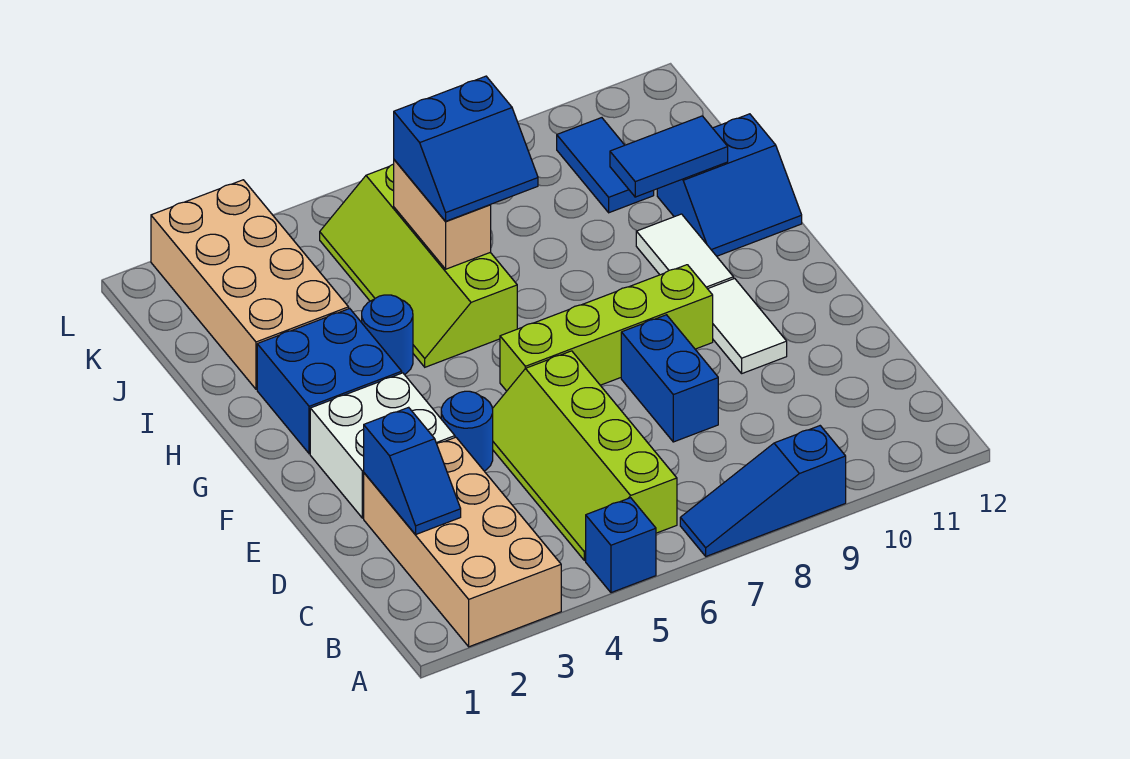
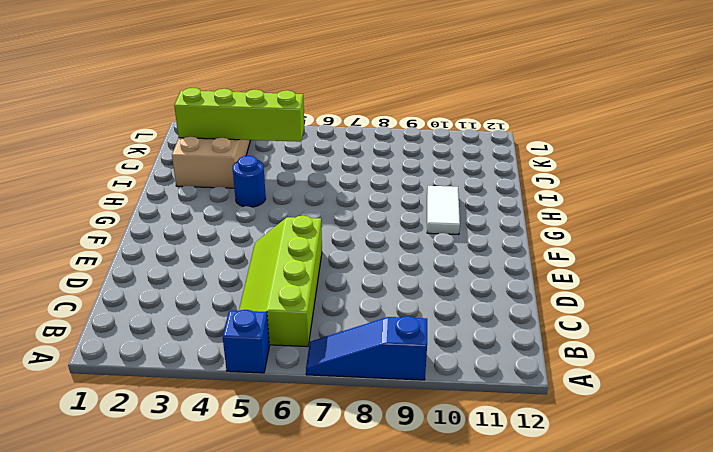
lime brick J2:J5 level 2 -> lime brick F6:F9 level 1
none -> tan brick A2:D3 level 1
none -> blue brick D8:E8 level 1
none -> white brick E2:F3 level 1

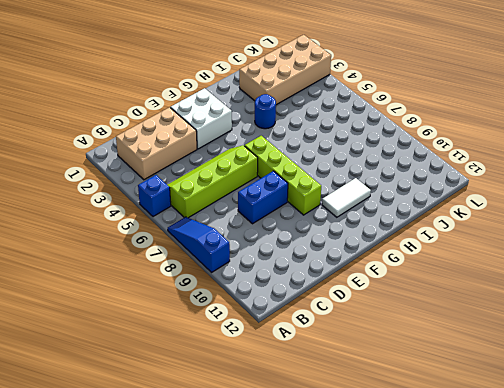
tan brick B2:D3 level 1 -> tan brick A2:D3 level 1
none -> blue round brick E4 level 1
none -> white tile E10:F10 level 1
none -> blue brick G2:H3 level 1

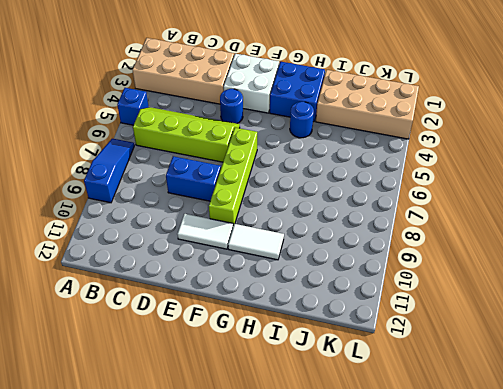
none -> lime slope H5:K6 level 1 top 6
none -> blue slope H11:I12 level 1 top I
none -> blue tile J10:K10 level 1

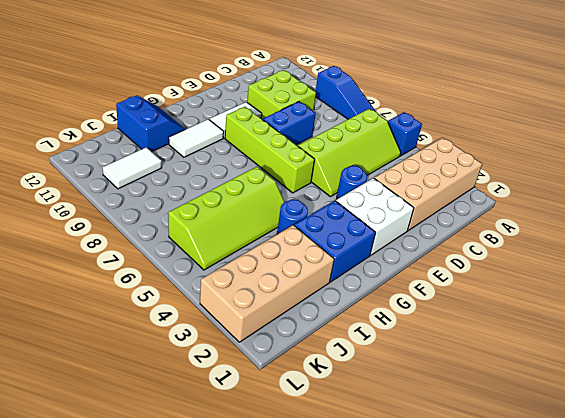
lime brick C9:D10 level 1 -> none
white tile J10:K10 level 1 -> blue tile J10:K10 level 1
none -> blue slope C2:D2 level 2 top D
none -> tan brick I6:J6 level 2
none -> blue tile I10:I11 level 2

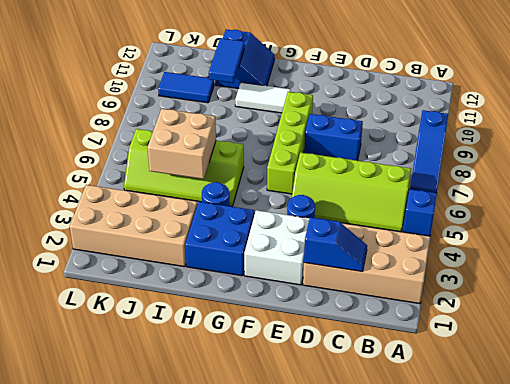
tan brick I5:J6 level 2 -> tan brick I6:J6 level 2
none -> white tile E10:F10 level 1
none -> blue slope I6:J7 level 3 top J

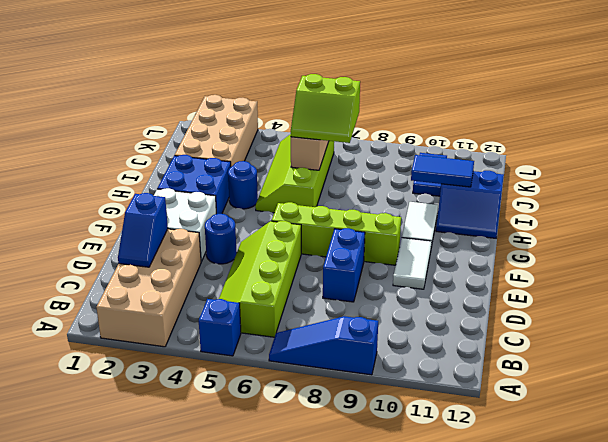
lime slope I6:J7 level 3 top J -> blue slope I6:J7 level 3 top J

